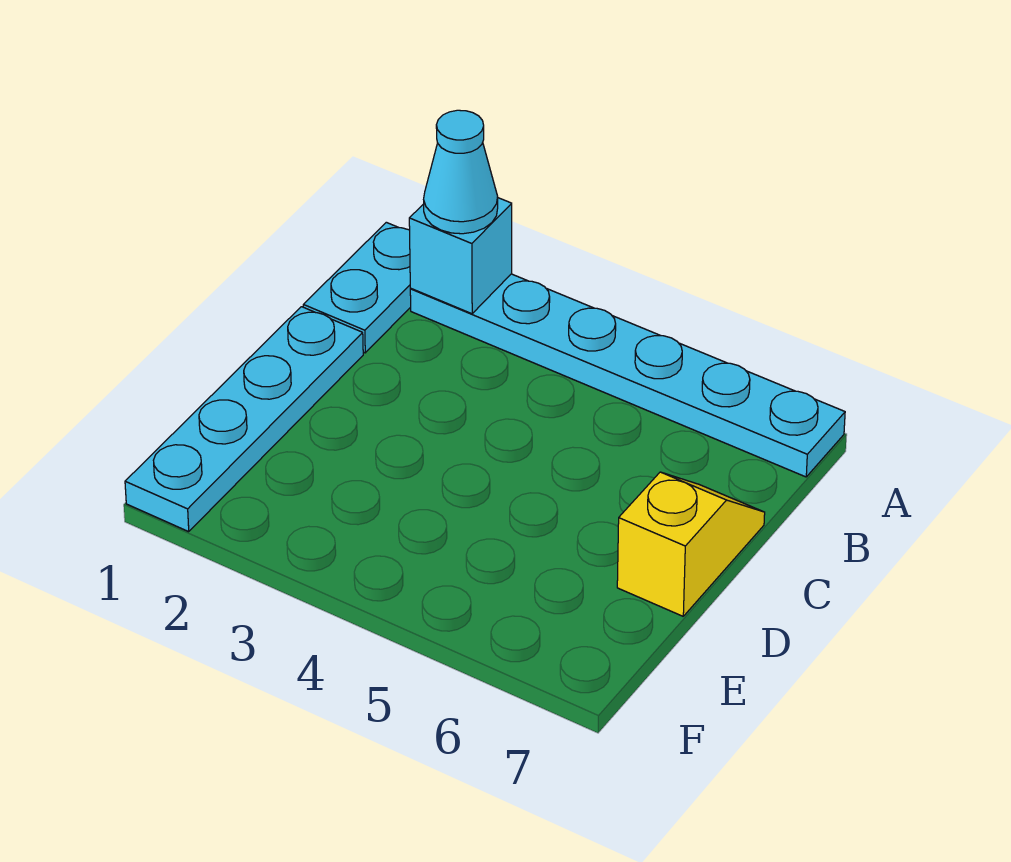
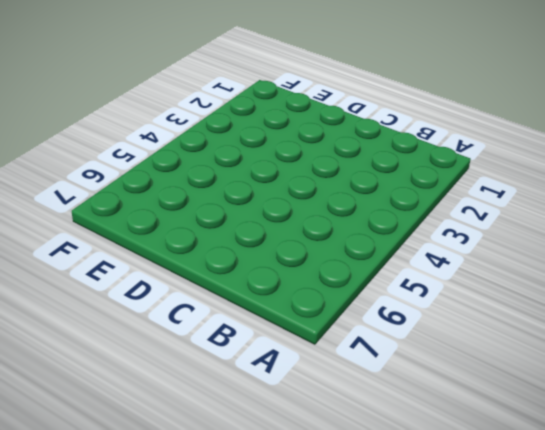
none -> cyan plate A1:B1 level 1
none -> cyan plate A2:A7 level 1

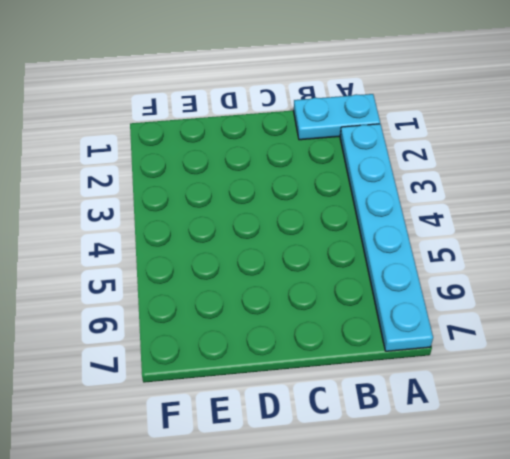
none -> cyan plate C1:F1 level 1
none -> yellow slope C7:D7 level 1 top D

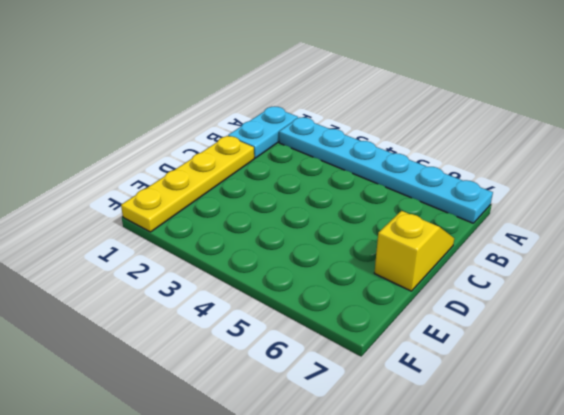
yellow plate C1:F1 level 1 -> cyan plate C1:F1 level 1
none -> cyan brick A2 level 2
none -> cyan cone A2 level 3

